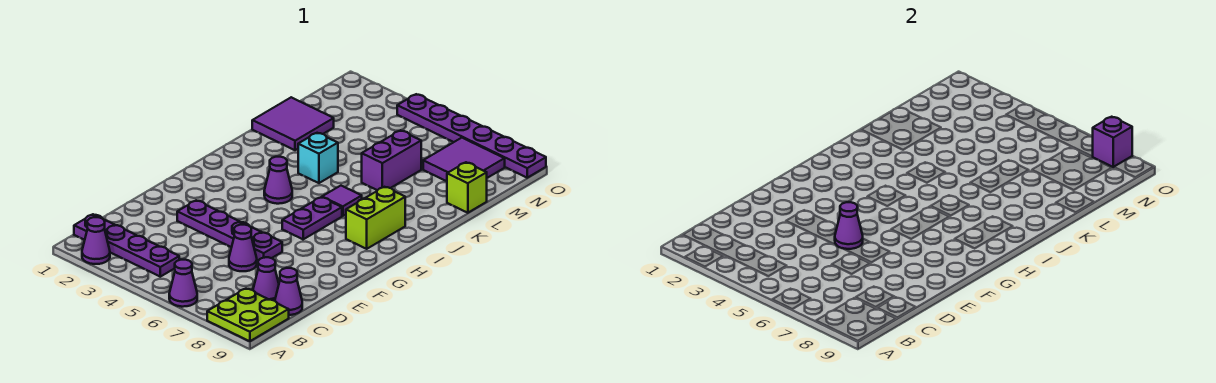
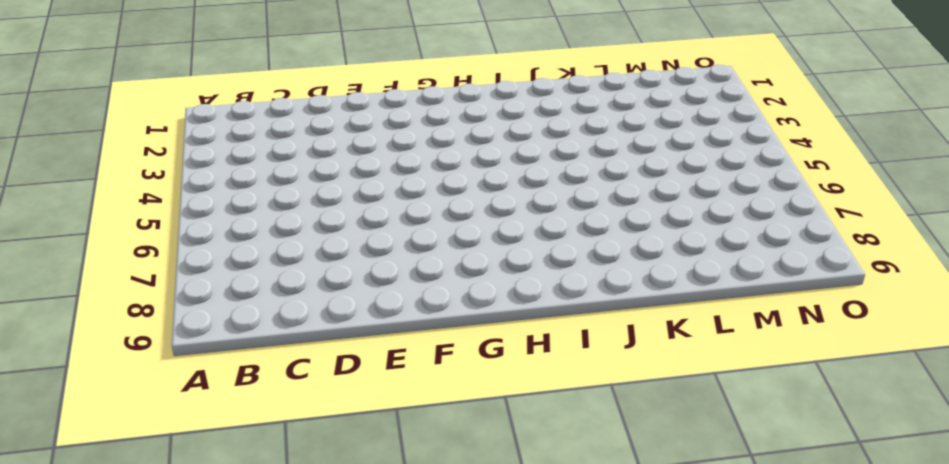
none -> purple cone A2 level 1
none -> purple cone A6 level 1
none -> lime plate A8:B9 level 1

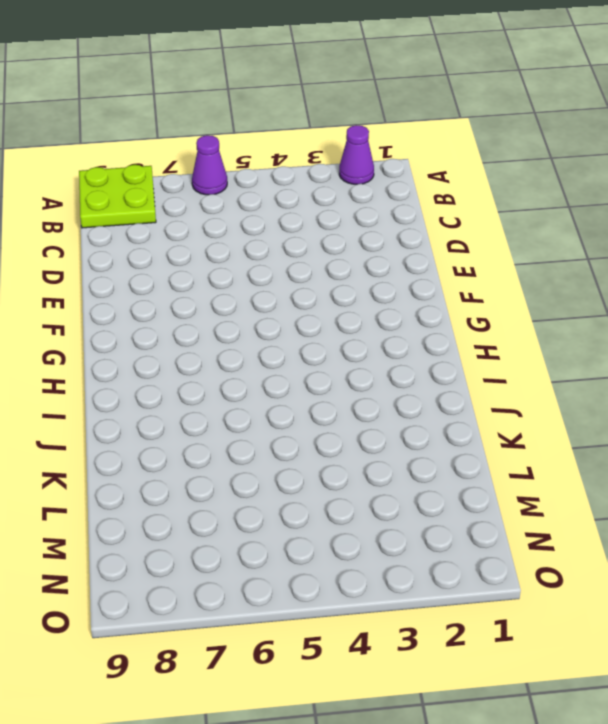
none -> purple plate B1:B4 level 1
none -> purple cone C8 level 1
none -> purple cone C9 level 1

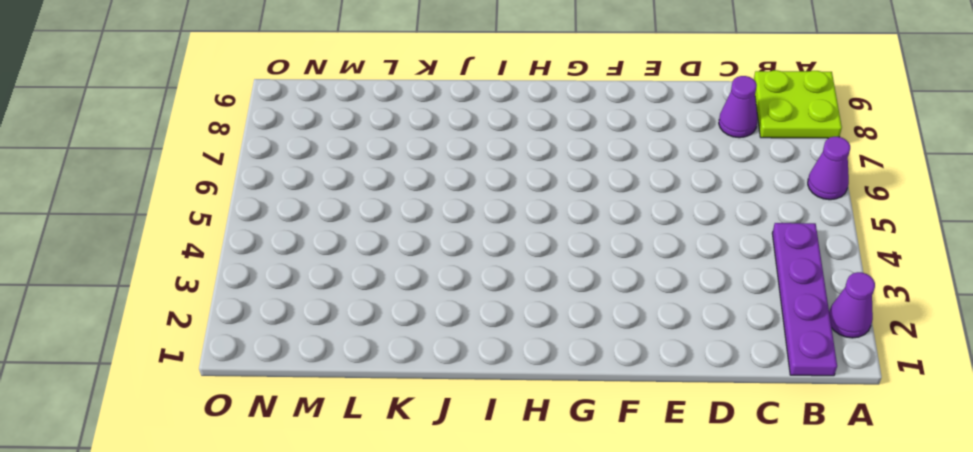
none -> purple cone C9 level 1
none -> purple cone D6 level 1
none -> purple plate E3:E6 level 1

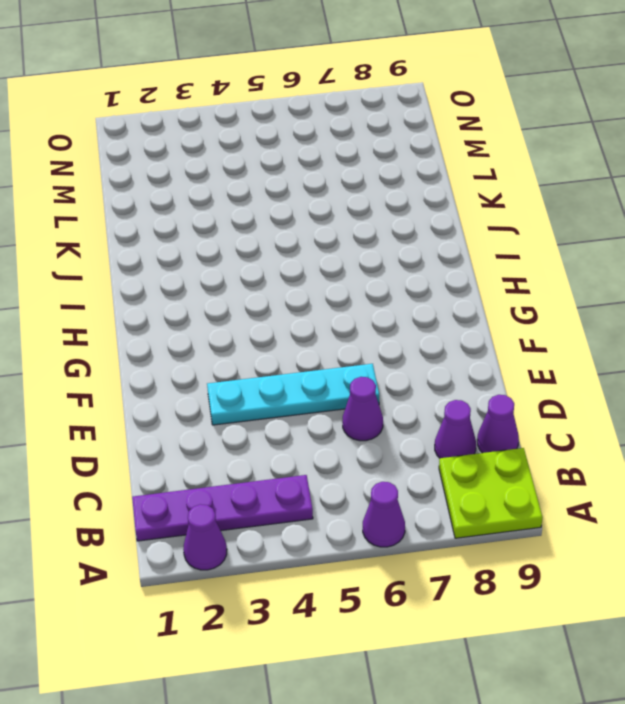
cyan plate E3:E6 level 1 -> purple plate E3:E6 level 1
none -> purple plate G6:H6 level 1
none -> purple cone H4 level 1
none -> lime brick H8:I8 level 1

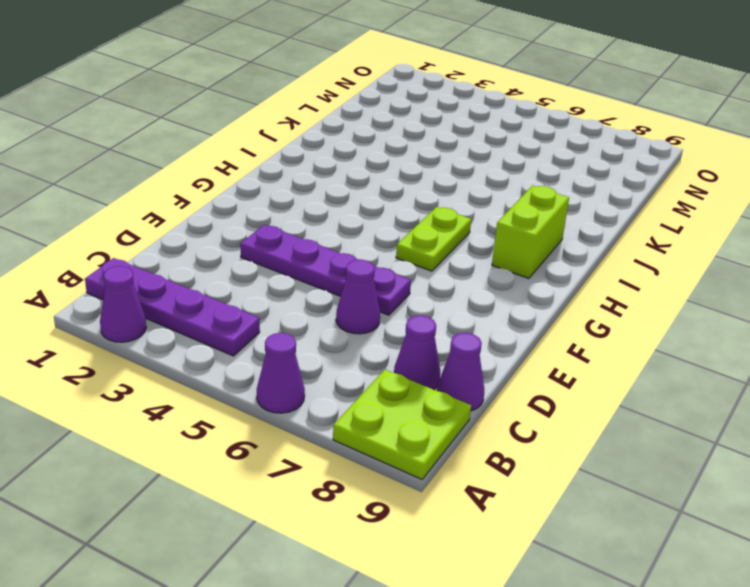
lime plate G6:H6 level 1 -> purple plate G6:H6 level 1
none -> purple cone H4 level 1
none -> purple tile I6 level 1
none -> cyan brick J4 level 1

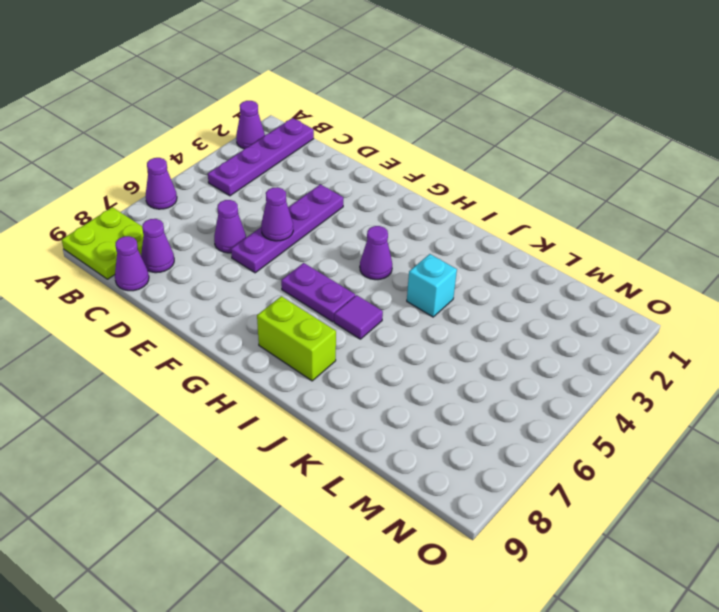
none -> purple tile K1:L2 level 1
none -> purple brick K6:L6 level 1
none -> lime brick L9 level 1

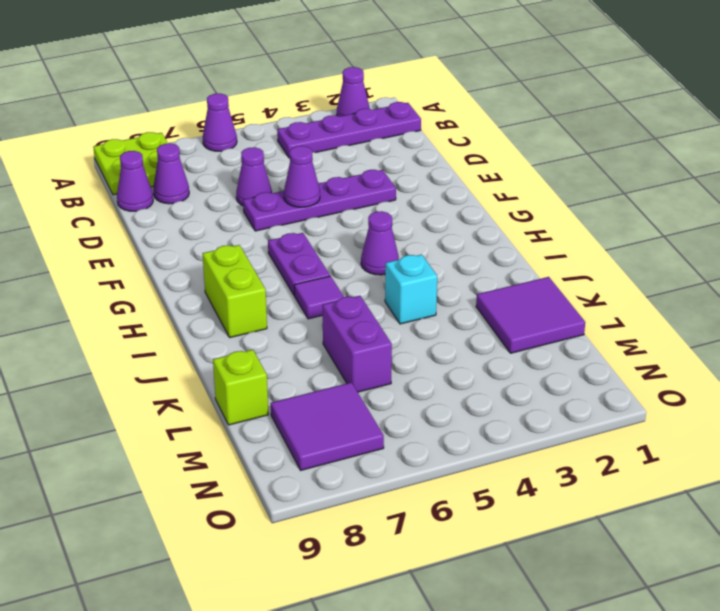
none -> purple plate O4:O9 level 1
none -> purple brick O8 level 2

